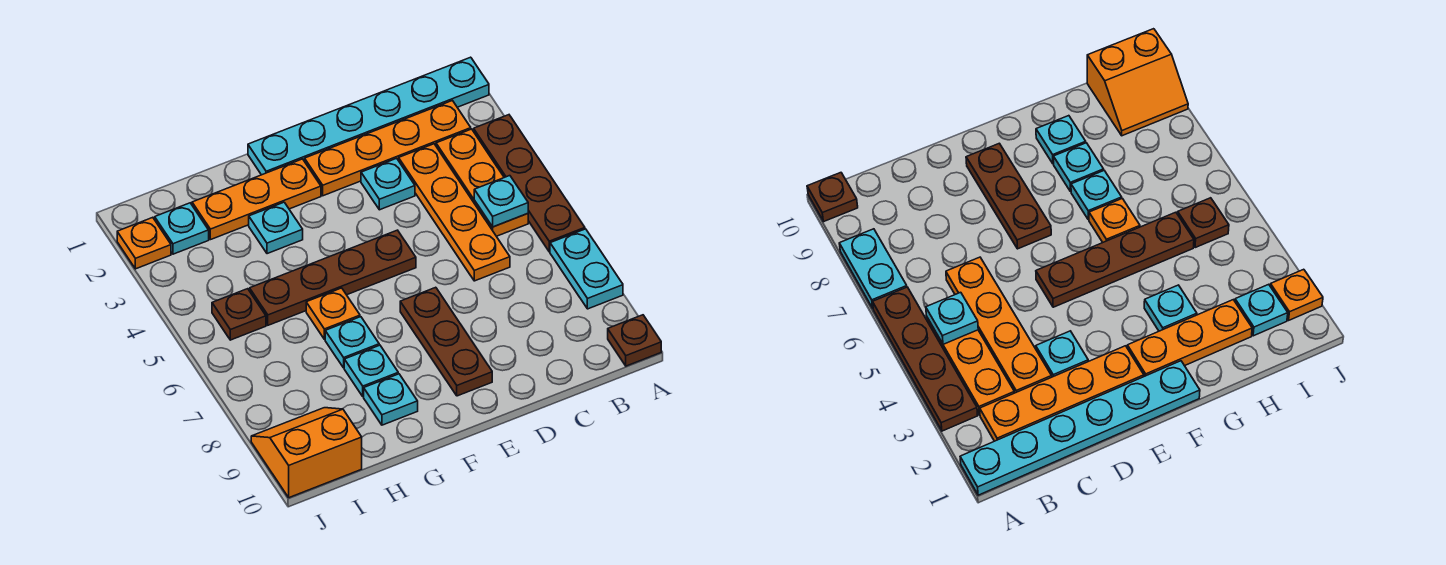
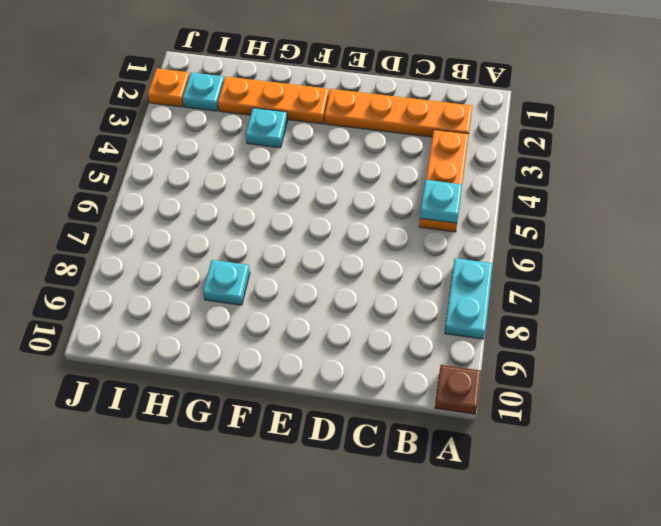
none -> cyan plate A1:F1 level 1
none -> brown plate A3:A6 level 1
none -> orange plate C3:C6 level 1

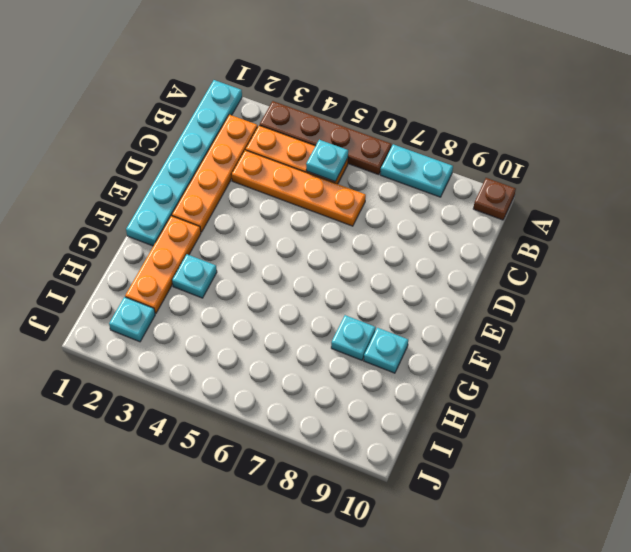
none -> cyan plate D3 level 1
none -> brown plate E5:H5 level 1
none -> brown plate E7:E9 level 1

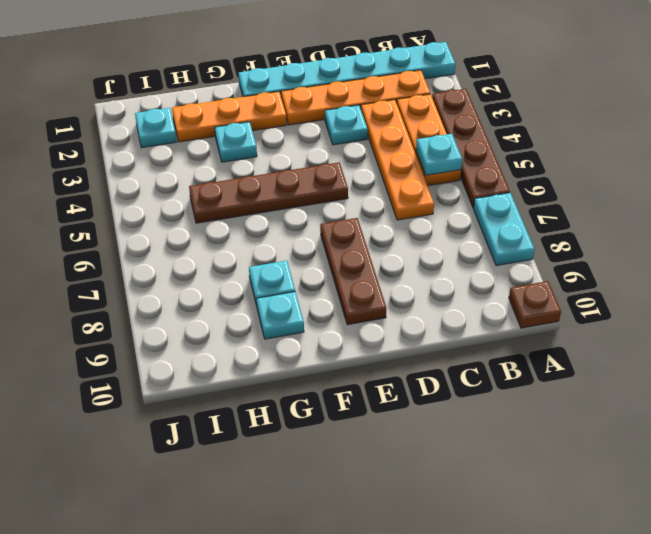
none -> orange plate G6 level 1
none -> cyan plate G7 level 1
none -> brown plate I5 level 1

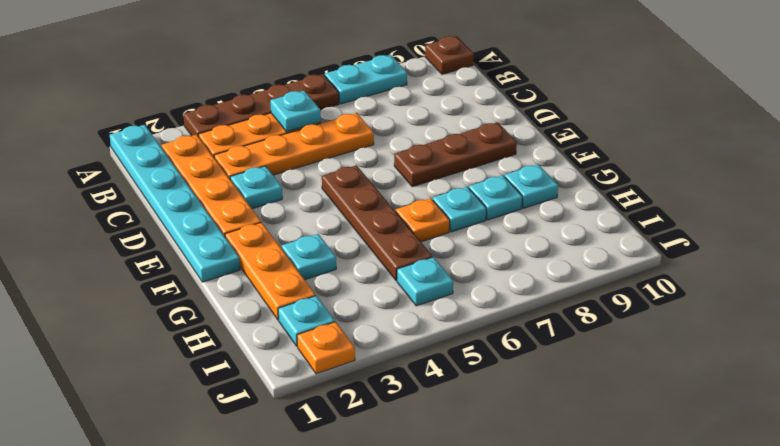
cyan plate I5 level 1 -> brown plate I5 level 1
none -> orange slope I9:J10 level 1 top 10

